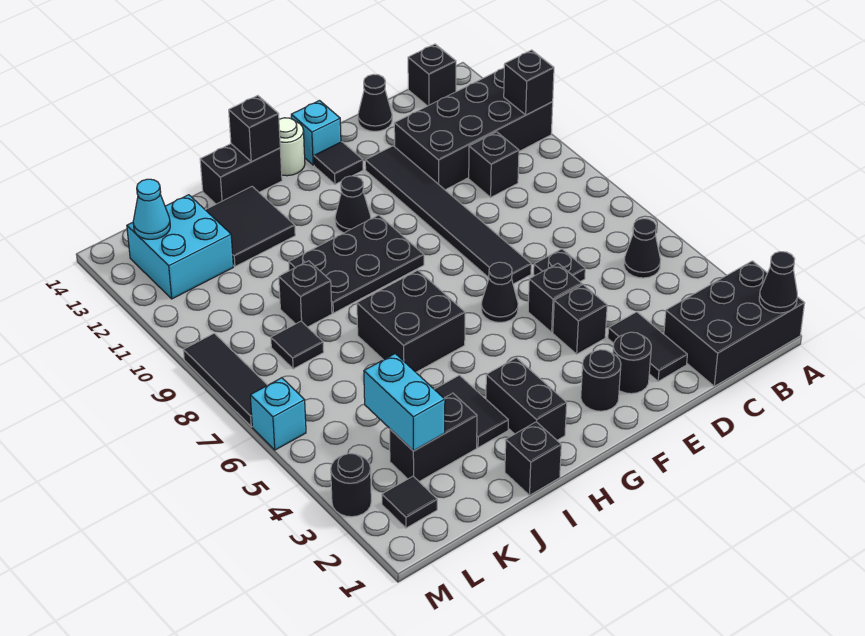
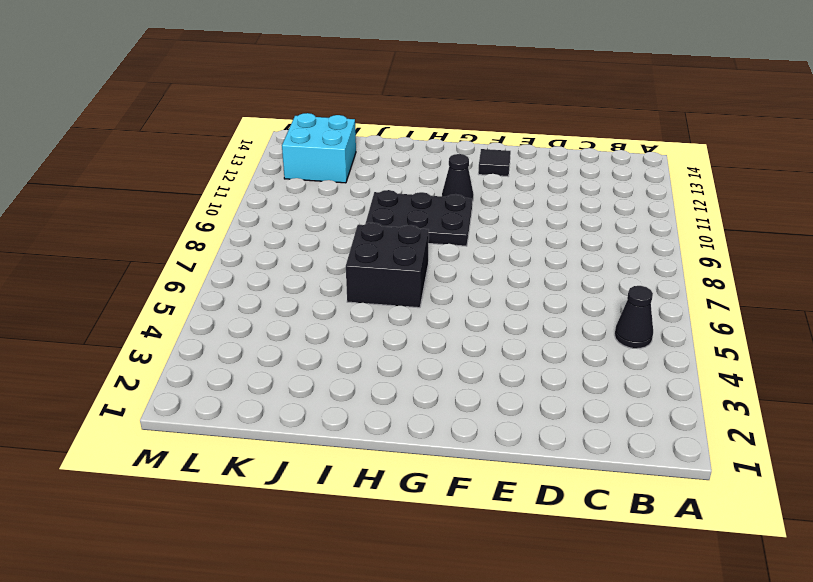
none -> black brick A1:C2 level 1
none -> black brick A11:D12 level 1
none -> black brick B14 level 1
none -> black brick C10 level 1

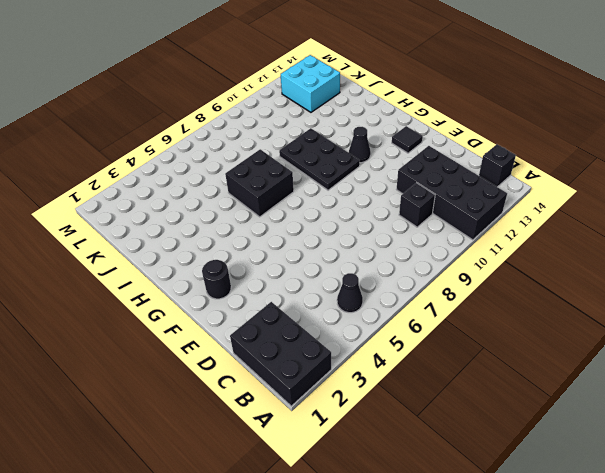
none -> black tile D2:D3 level 1
none -> black plate D6 level 1
none -> black cone D14 level 1
none -> black round brick E2 level 1

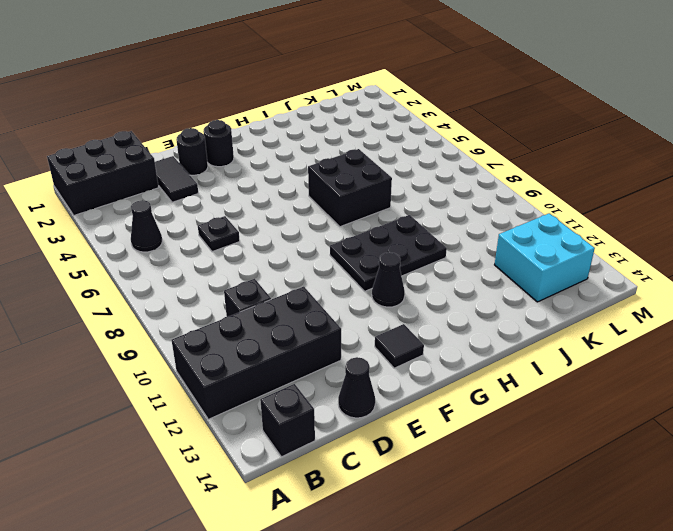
none -> black brick E4 level 1
none -> black brick E5 level 1
none -> black tile E7:E12 level 1
none -> black cone F6 level 1

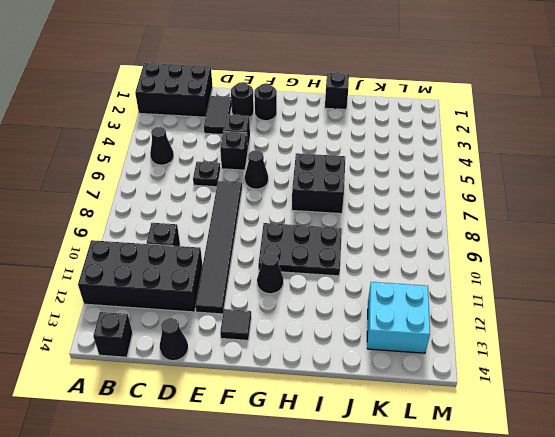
none -> cyan brick F14 level 1
none -> white round brick G14 level 1
none -> black brick H2:H3 level 1
none -> black brick H14:I14 level 1

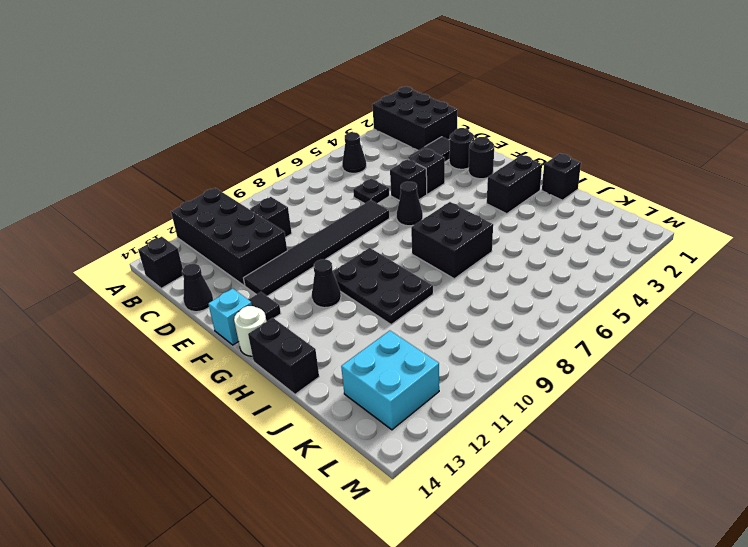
none -> black tile I3:I4 level 1
none -> black tile I12:J13 level 1
none -> black brick J3:K3 level 1
none -> black brick J9 level 1

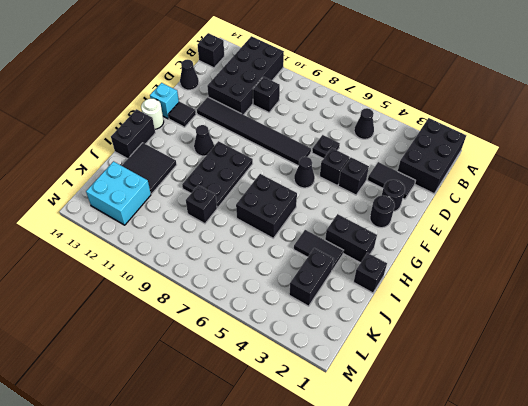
none -> black tile K8 level 1
none -> black tile L2 level 1
none -> black round brick M3 level 1
none -> cyan brick M6 level 1

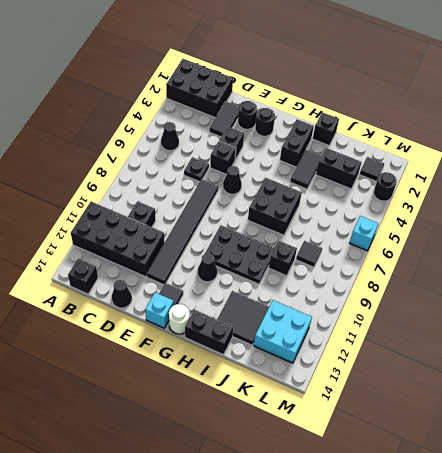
none -> black tile M7:M9 level 1
none -> black cone A1 level 2
none -> black brick A11 level 2
none -> black brick H14 level 2

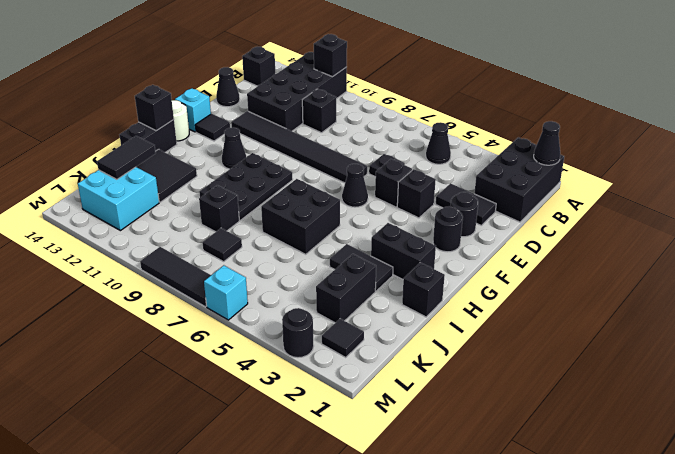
black tile J13:K13 level 2 -> none
none -> cyan brick K3:K4 level 2
none -> cyan cone L13 level 2

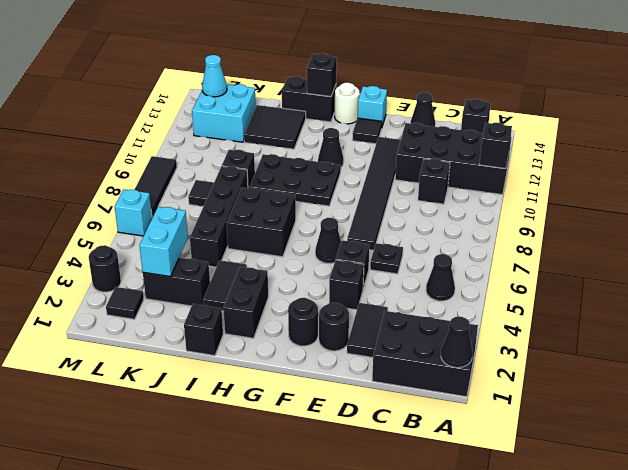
black brick J5:J8 level 1 -> none

